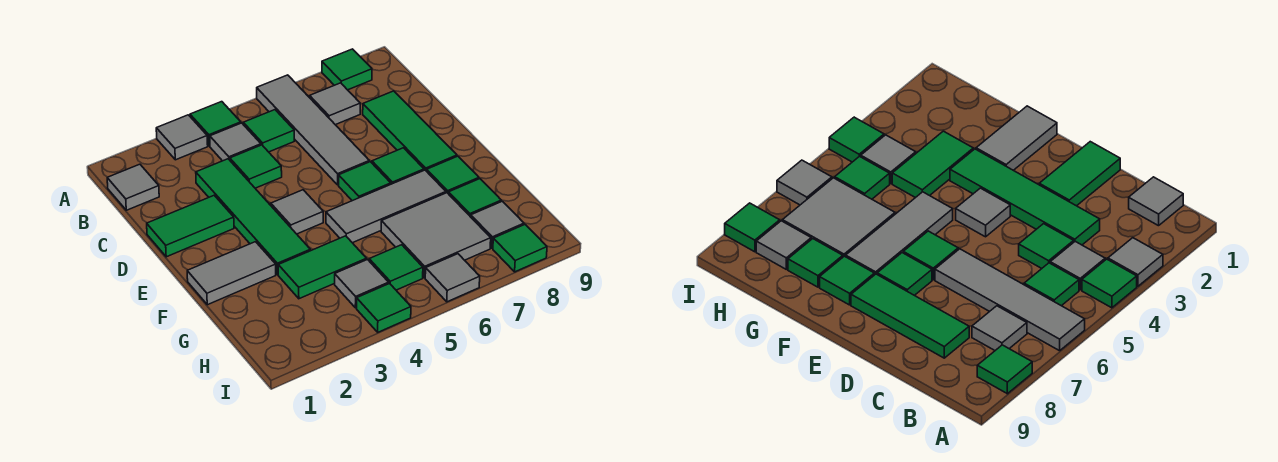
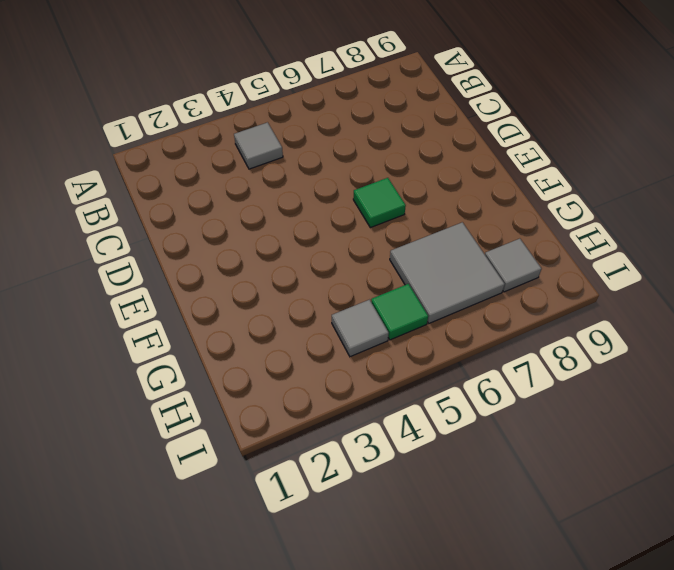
none -> grey tile A3 level 1
none -> green tile A4 level 1
none -> grey tile A6:D6 level 1

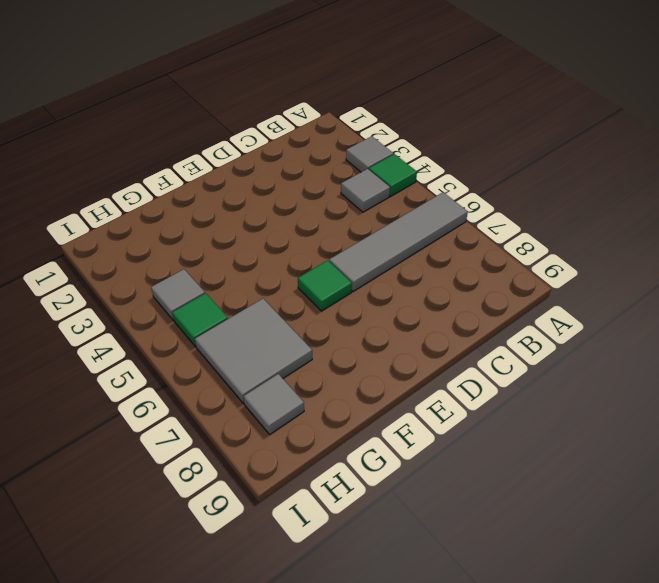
none -> green tile A8 level 1
none -> grey tile B1 level 1
none -> green tile B5 level 1

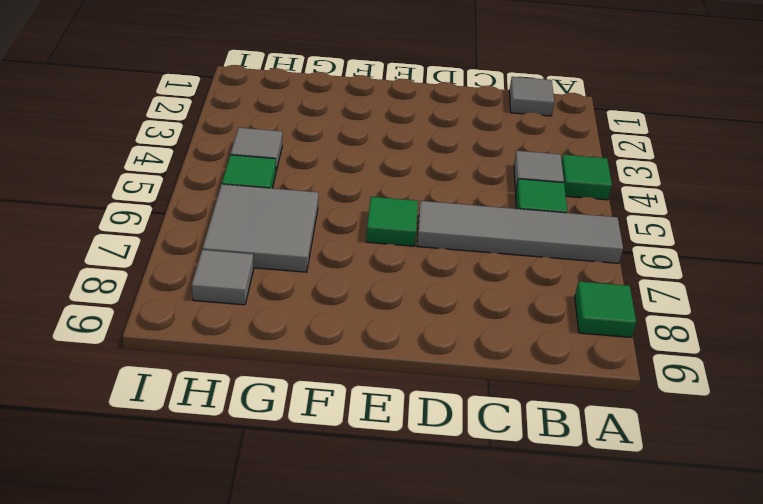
none -> grey tile A3 level 1
none -> grey tile B7 level 1
none -> green tile C3:F3 level 1

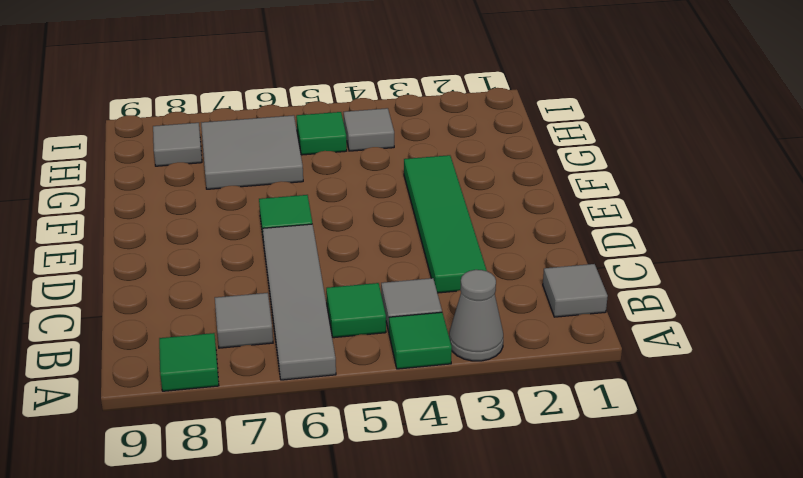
grey cone A3 level 1 -> grey tile A3 level 1
none -> green tile C4 level 1
none -> green tile C8:E8 level 1
none -> green tile D1:D2 level 1

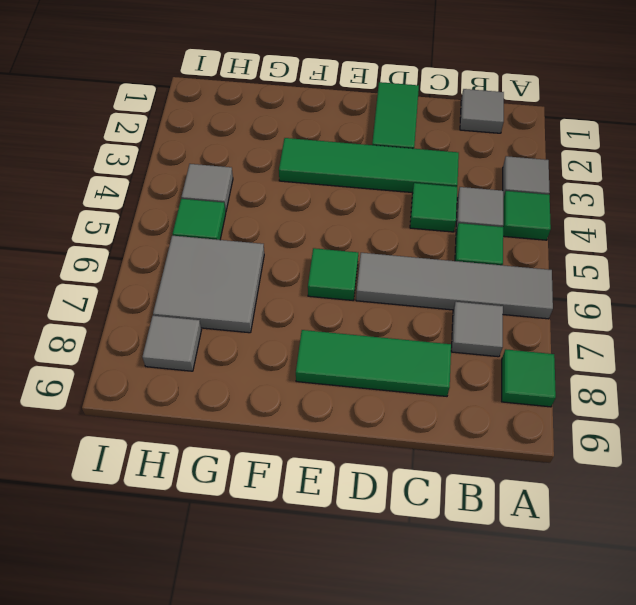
none -> grey tile E4 level 1
none -> green tile E7 level 1
none -> grey tile F1:F2 level 1

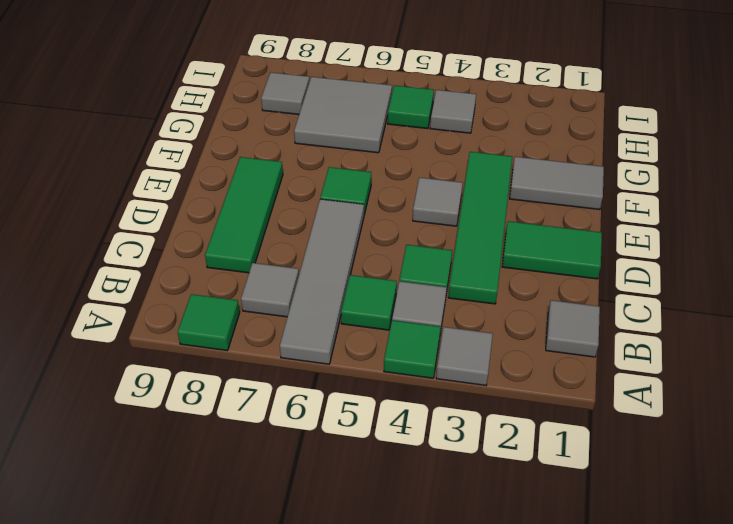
none -> green tile E7 level 1
none -> grey tile F5:F7 level 1
none -> green tile F8 level 1

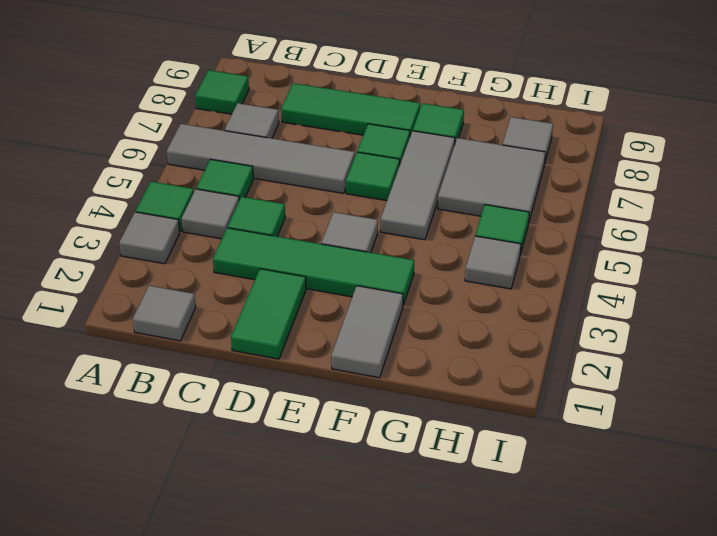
none -> green tile G3:G4 level 1
none -> green tile G8 level 1
none -> green tile I4 level 1

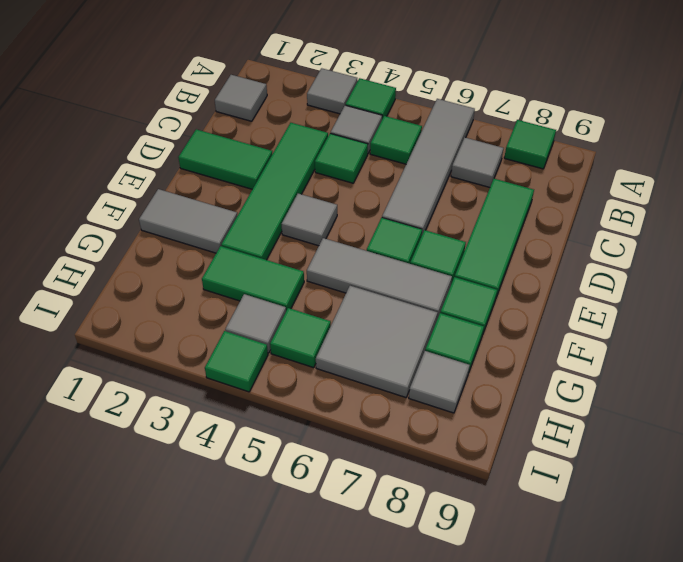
none -> grey tile I6 level 1
none -> green tile I8 level 1

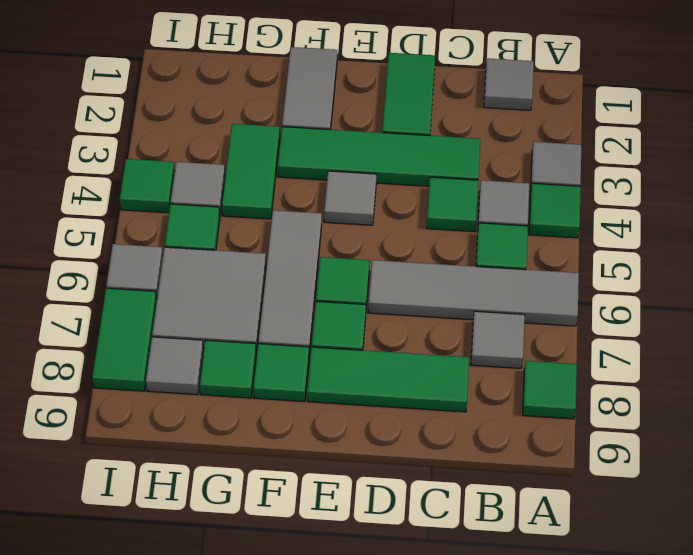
green tile I7:I8 level 1 -> green tile I8 level 1

